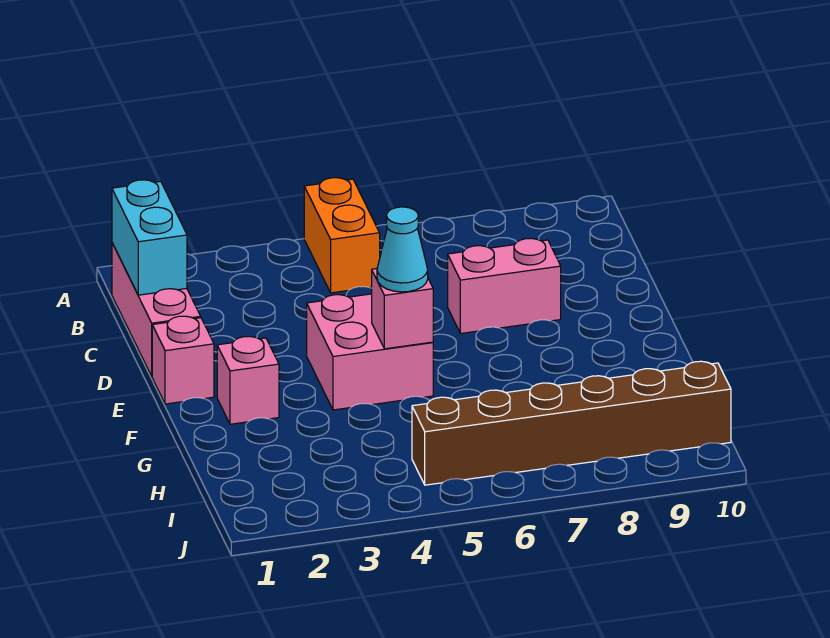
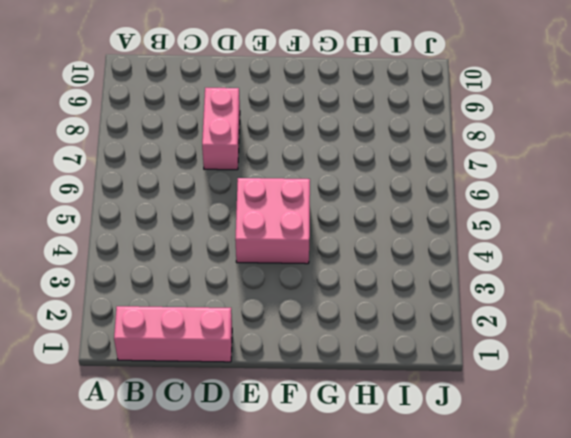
none -> orange brick A5:B5 level 1
none -> pink brick E1 level 1

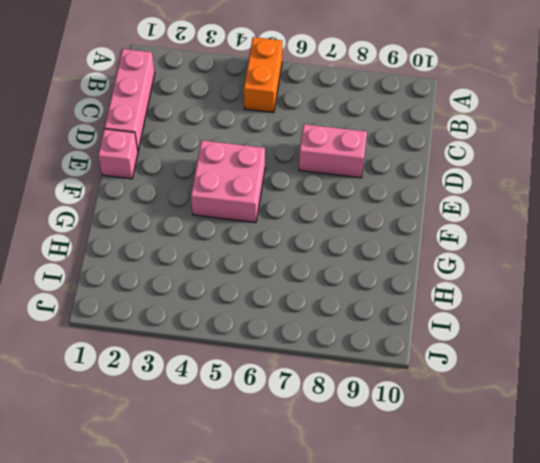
none -> pink brick F2 level 1
none -> brown brick I5:I10 level 1

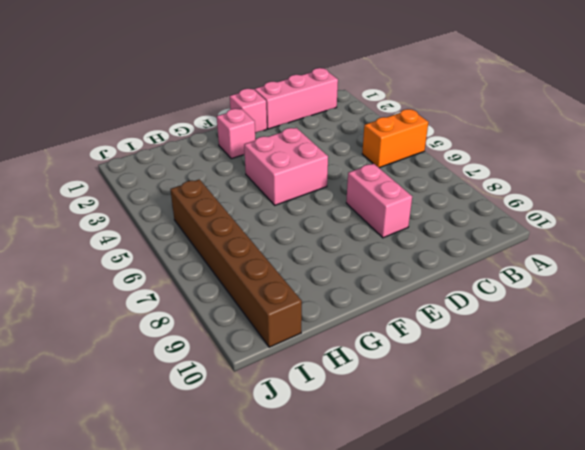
none -> cyan brick B1:C1 level 2
none -> pink brick F5 level 2

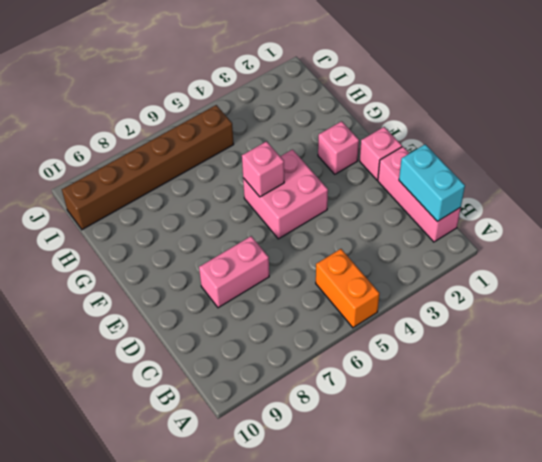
none -> cyan cone F5 level 3

